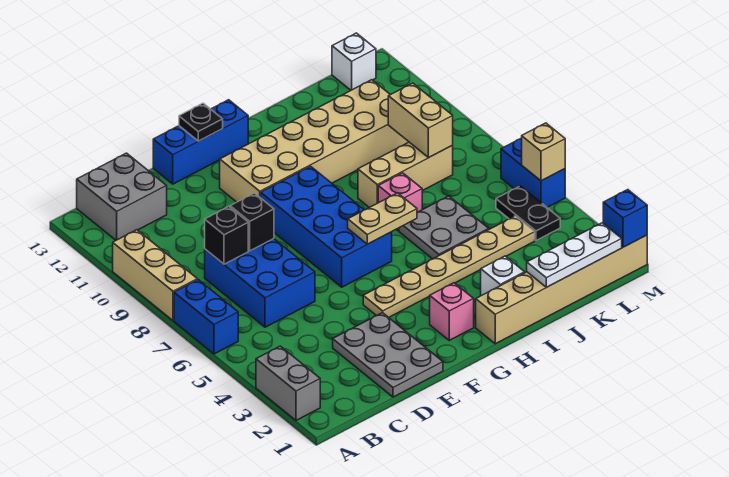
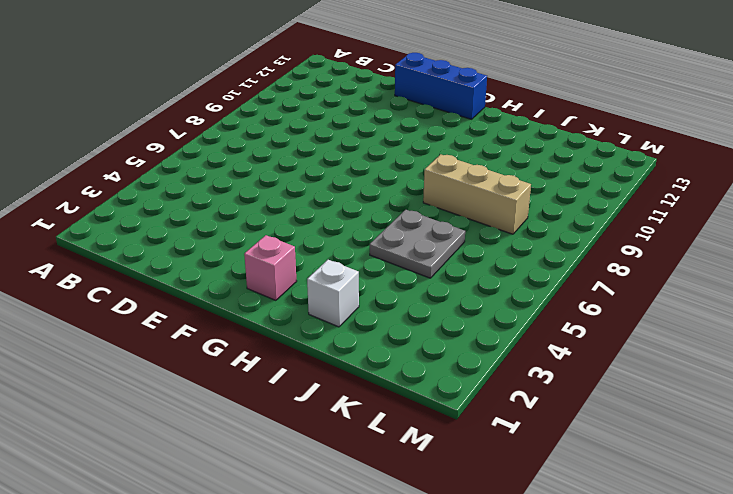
none -> grey brick A2:A3 level 1
none -> blue brick A6:A7 level 1
none -> tan brick A8:A10 level 1

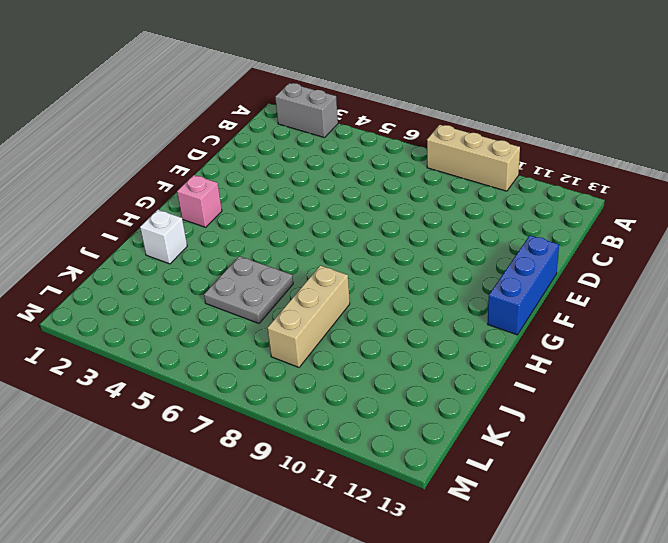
none -> blue brick A6:A7 level 1
none -> grey brick B12:C13 level 1
none -> blue brick C6:D8 level 1

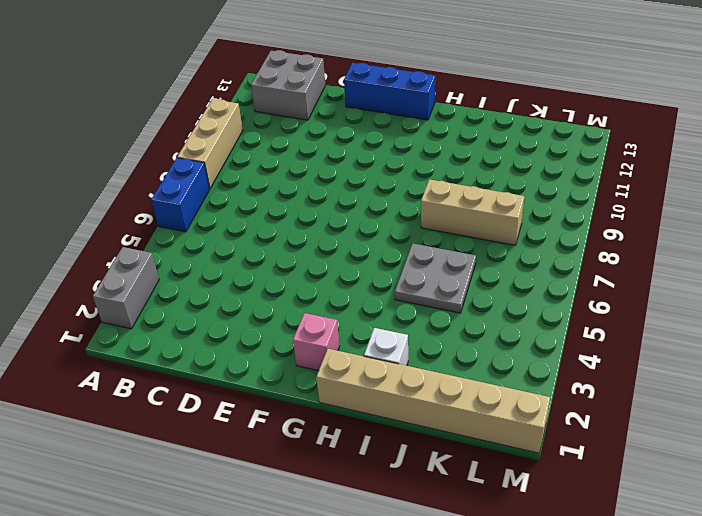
none -> blue brick C6:D8 level 1
none -> grey plate D1:E3 level 1
none -> tan plate F4:K4 level 1

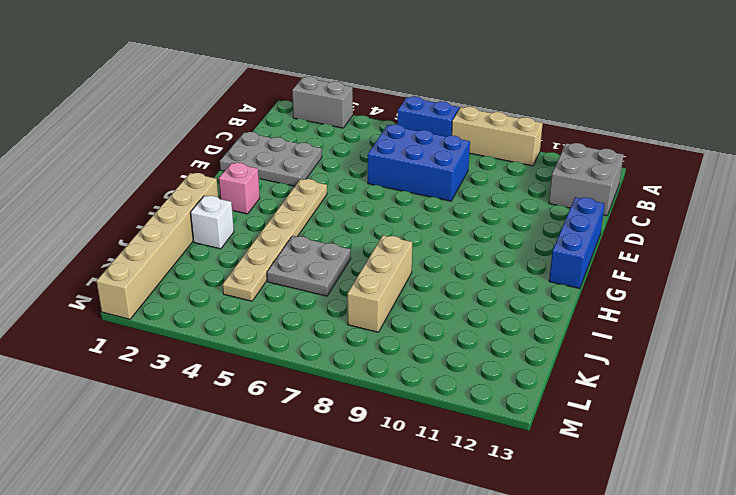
none -> blue brick F6:G9 level 1
none -> tan brick F10:K11 level 1
none -> pink brick I7 level 1

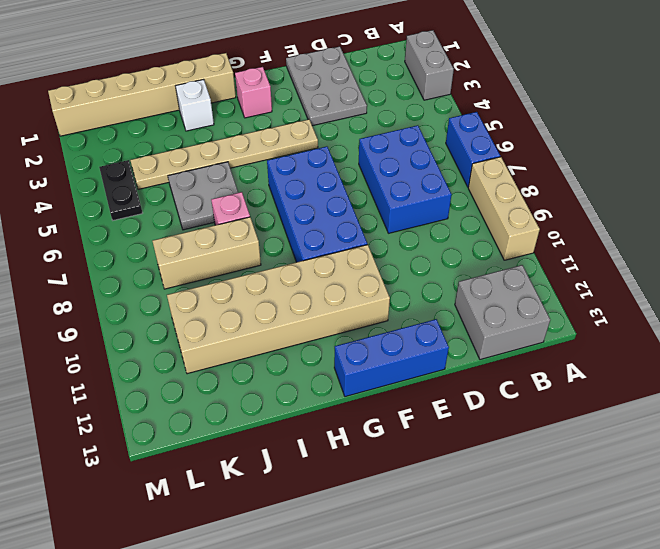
none -> white brick L13 level 1
none -> blue brick M5:M6 level 1
none -> black brick C8 level 2

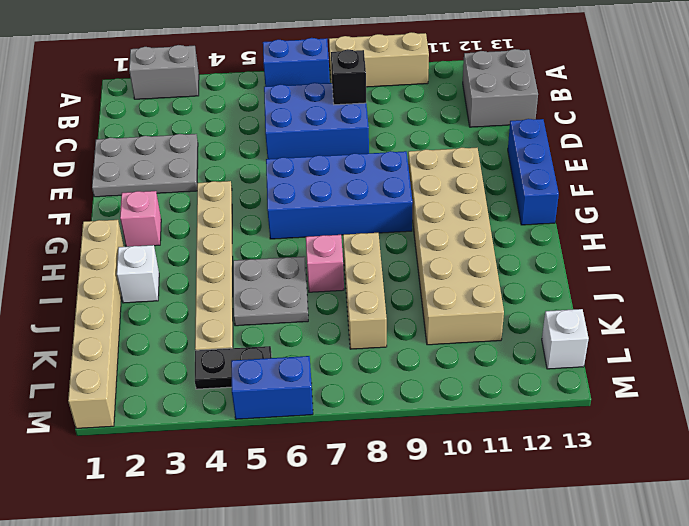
none -> black brick D8 level 2
none -> black plate F13 level 2
none -> tan plate G6:H6 level 2

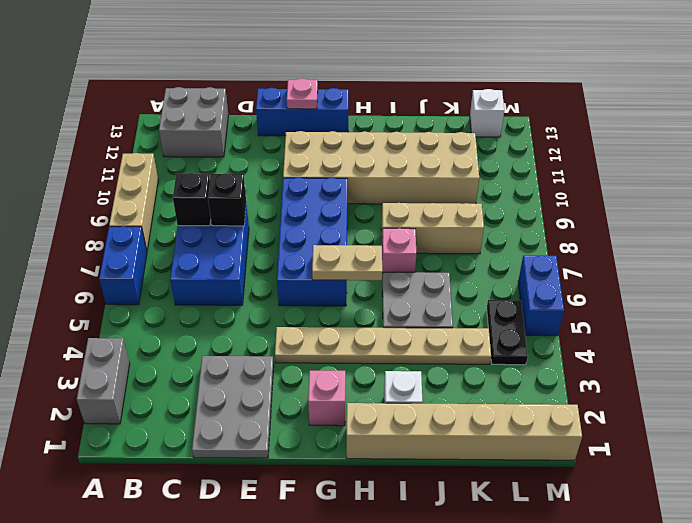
pink plate F13 level 2 -> black plate F13 level 2
none -> white plate J1:L1 level 2
none -> tan brick K8:K9 level 2
none -> blue brick M1 level 2

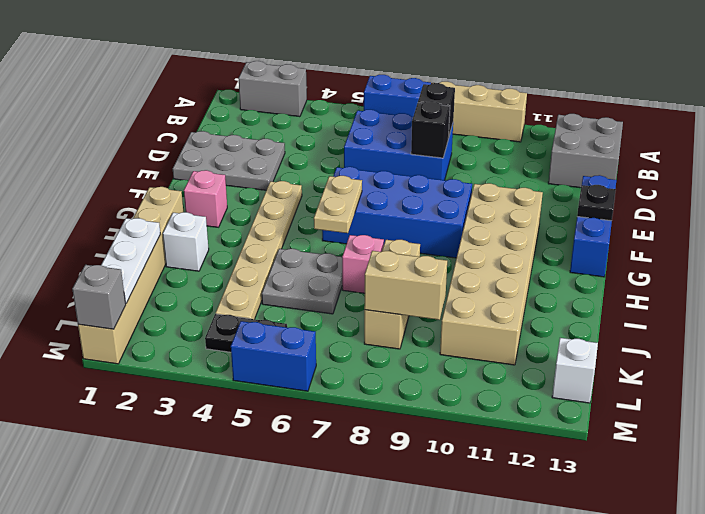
grey brick M1 level 2 -> blue brick M1 level 2
none -> tan brick M5 level 2

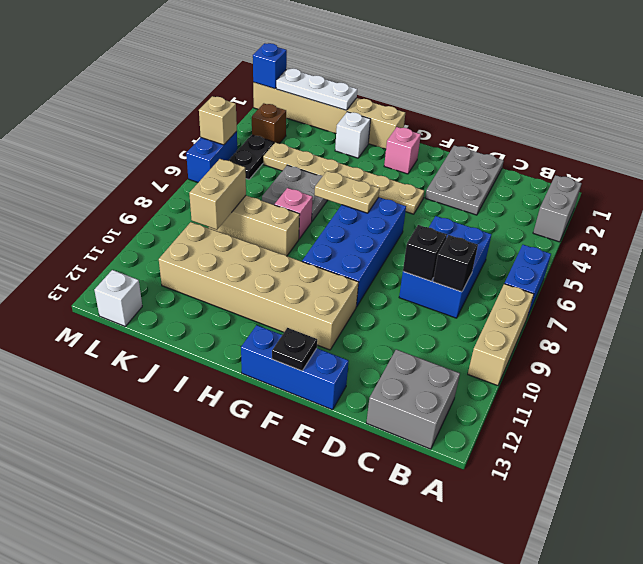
brown brick L3 level 1 -> none

